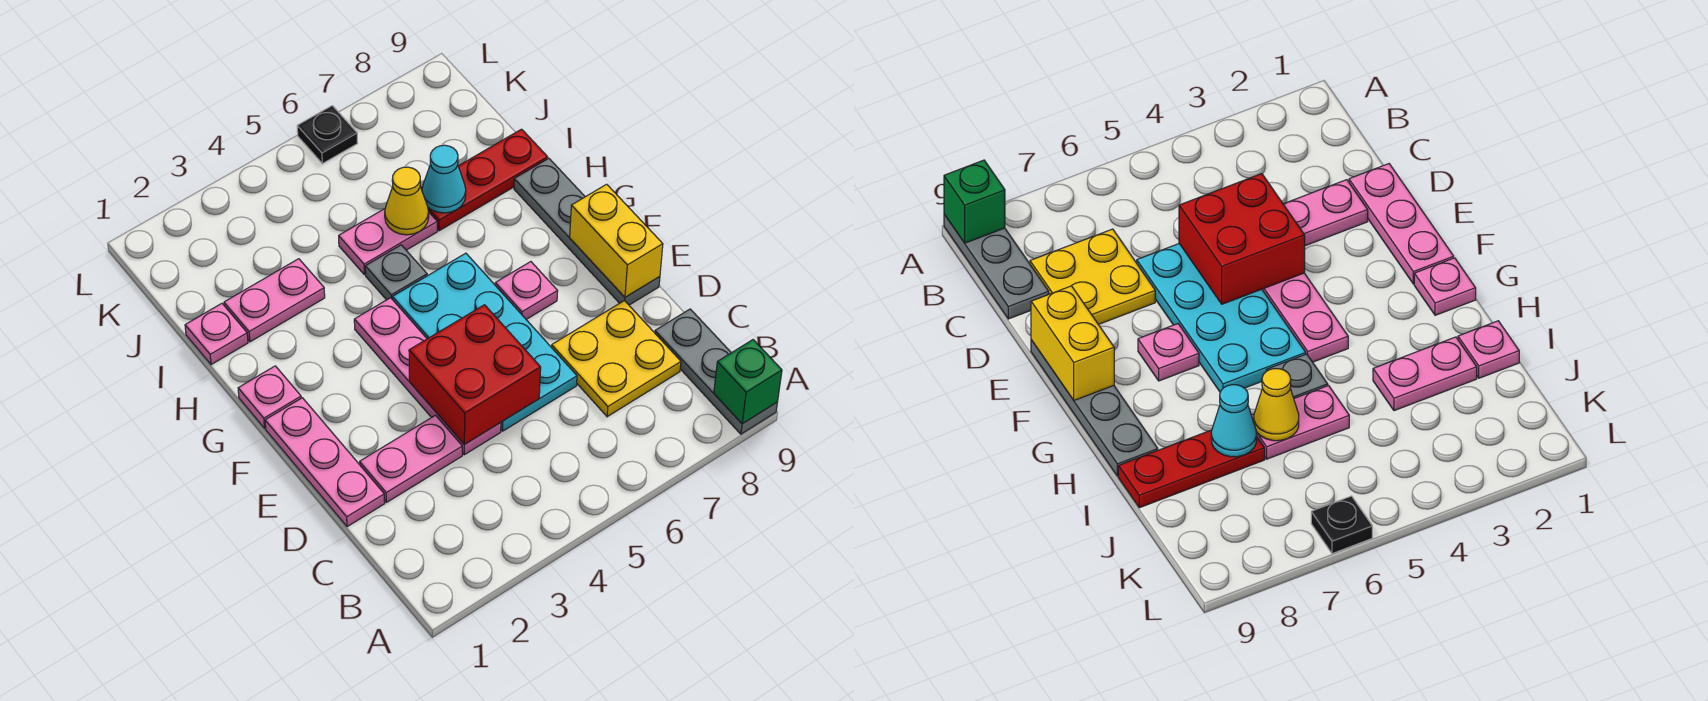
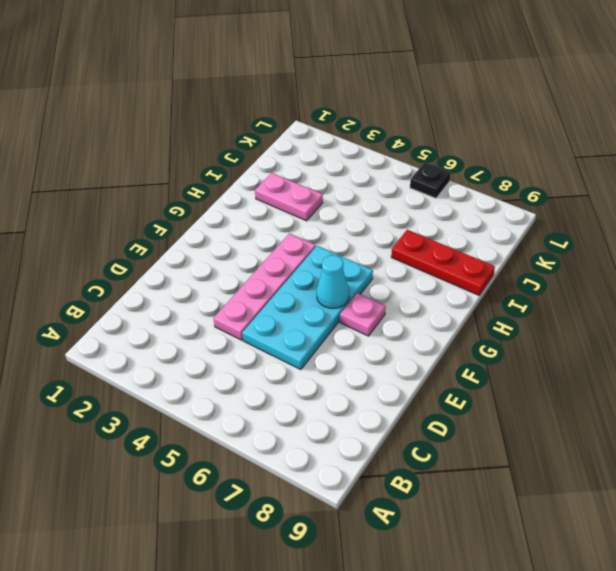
cyan cone F6 level 2 -> cyan cone I7 level 2
none -> grey plate A9:C9 level 1
none -> yellow plate C7:D8 level 1
none -> pink plate D1:F1 level 1

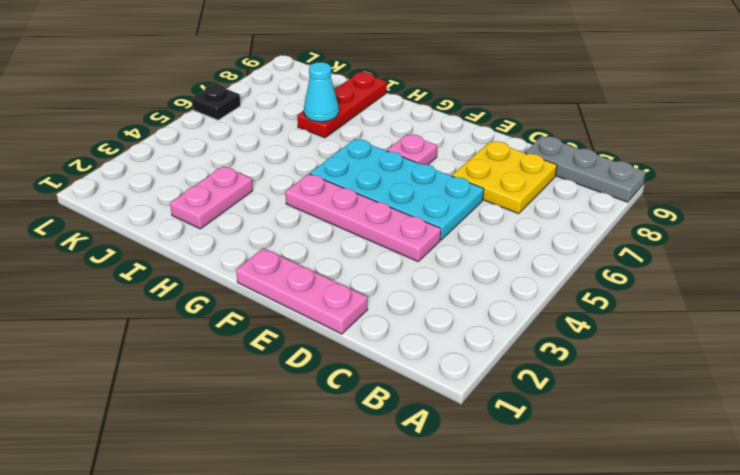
none -> pink plate D2:D3 level 1
none -> grey plate E9:H9 level 1
none -> pink plate G1 level 1

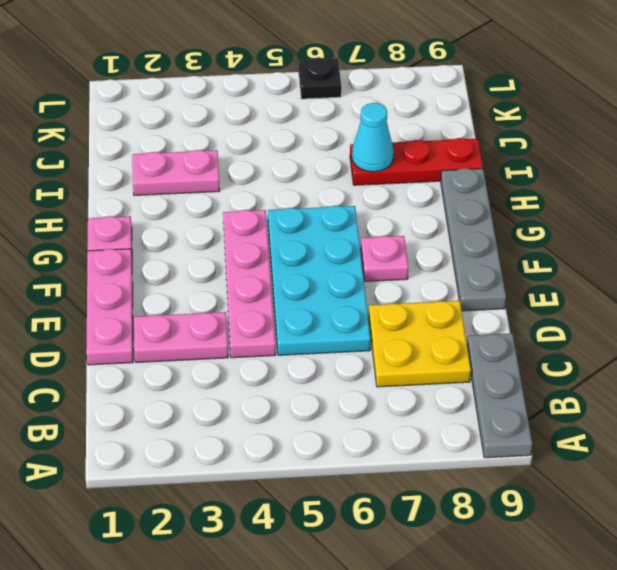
none -> grey plate H5 level 1
none -> pink plate I1 level 1
none -> pink plate I5:I6 level 1

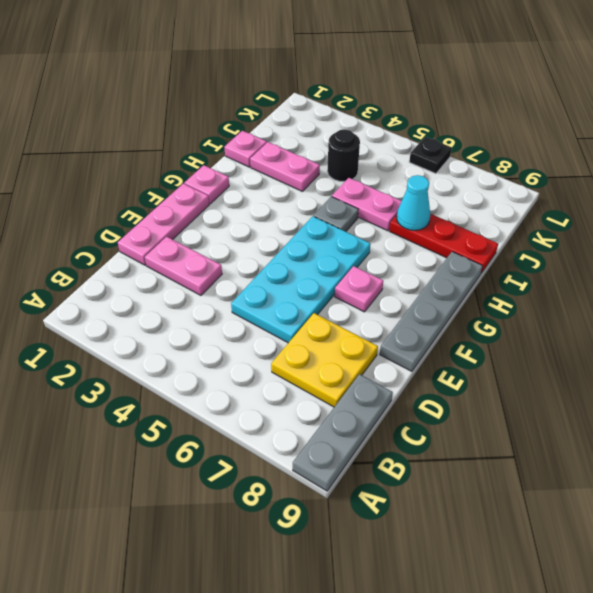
black round brick J4 level 1 -> none
none -> pink plate D4:G4 level 1
none -> green brick A9 level 2
none -> red brick D4:E5 level 2

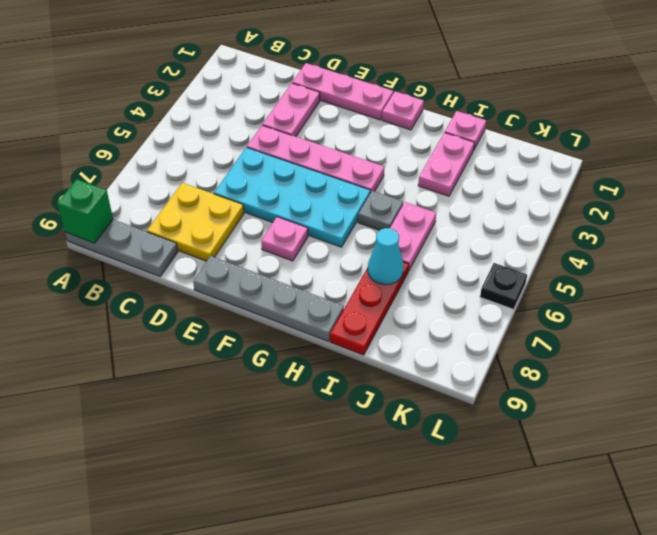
none -> red brick D4:E5 level 2
none -> yellow brick E9:F9 level 2
none -> yellow cone I6 level 2

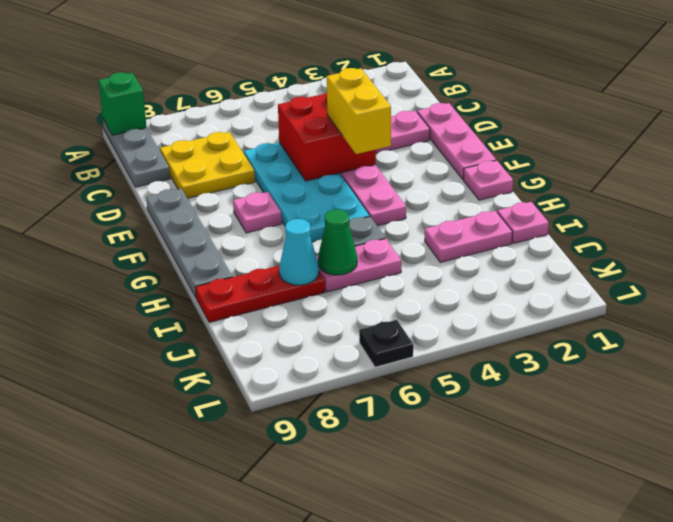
yellow brick E4:F4 level 3 -> yellow brick E9:F9 level 2
green cone I6 level 2 -> yellow cone I6 level 2

